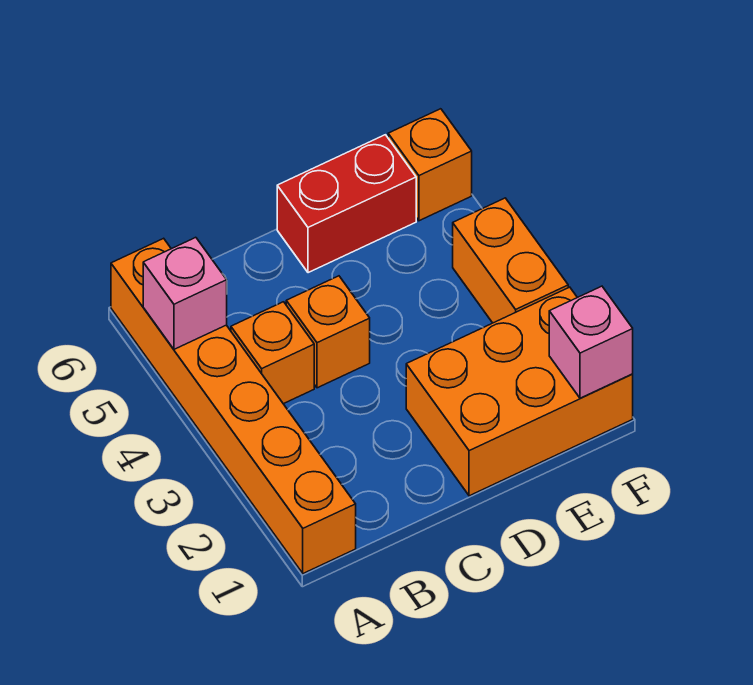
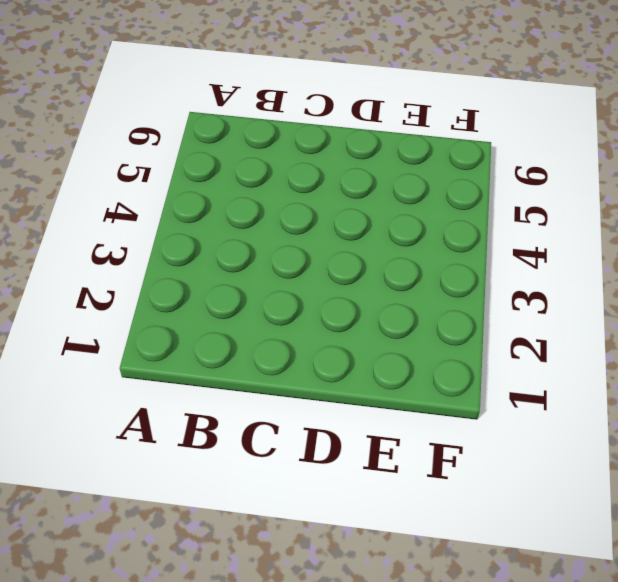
none -> orange brick A1:A6 level 1
none -> orange brick B4 level 1

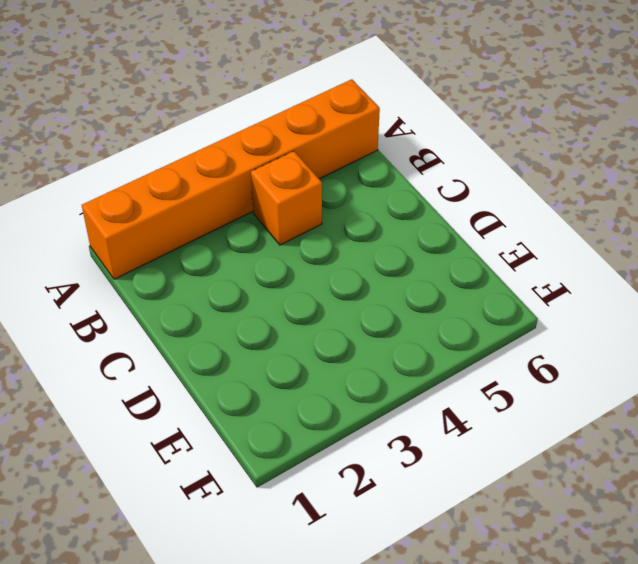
none -> orange brick C4 level 1
none -> orange brick D1:F2 level 1

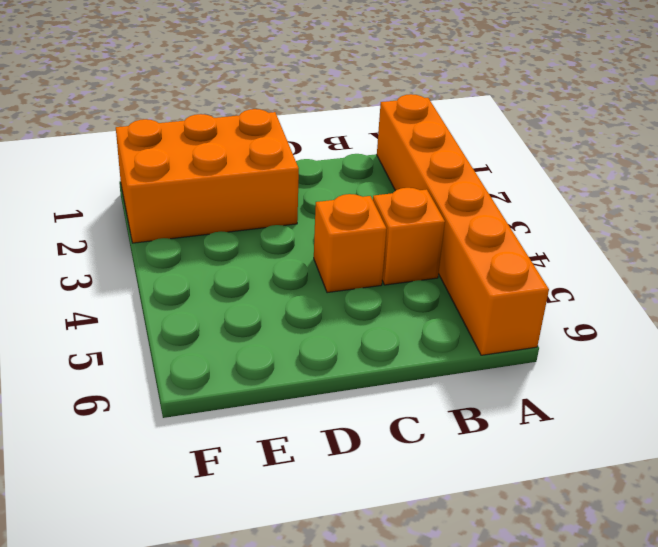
none -> red brick D6:E6 level 1
none -> orange brick F3:F4 level 1

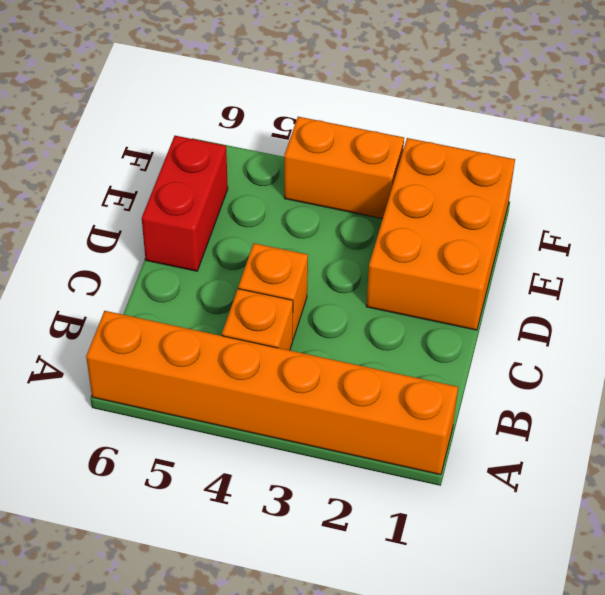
none -> orange brick F6 level 1
none -> pink brick A5 level 2

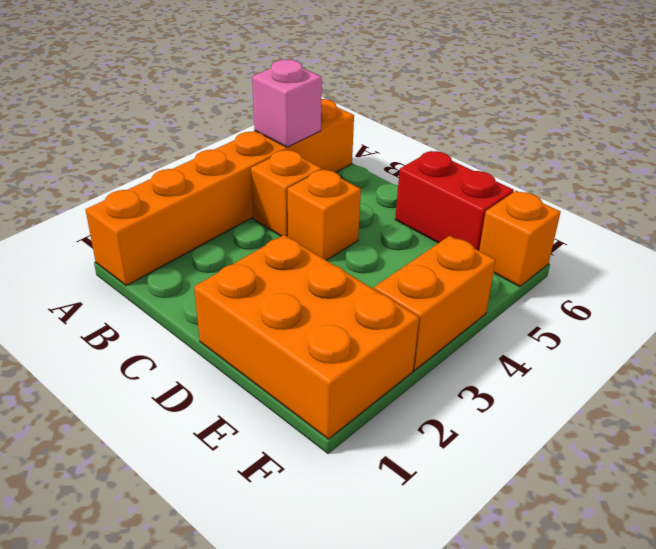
none -> pink brick F1 level 2

